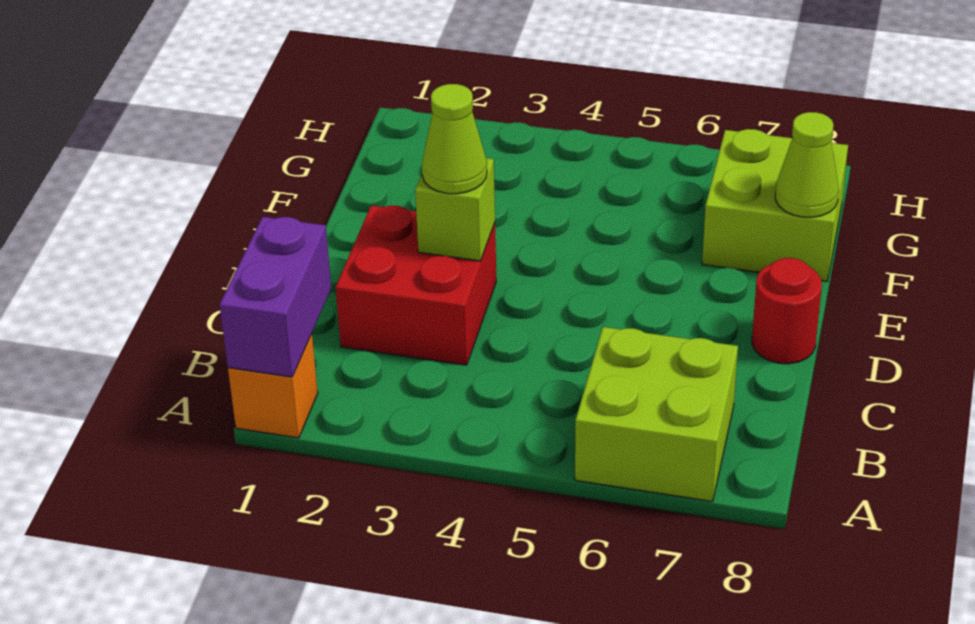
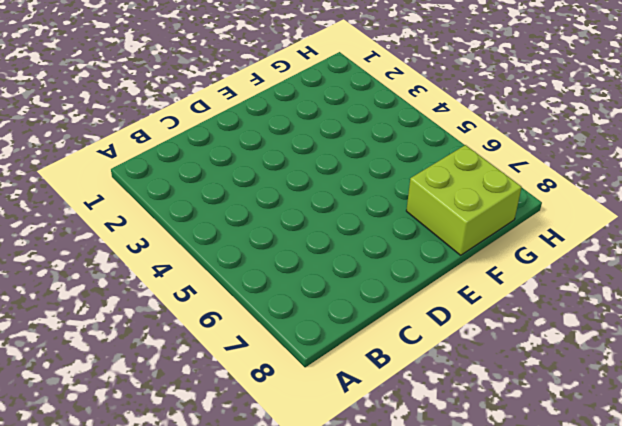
none -> orange brick A1 level 1
none -> lime brick A6:B7 level 1

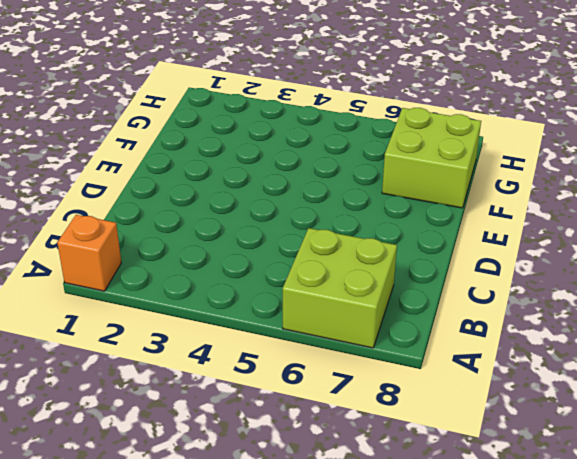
none -> red brick C2:D3 level 1
none -> red round brick D8 level 1

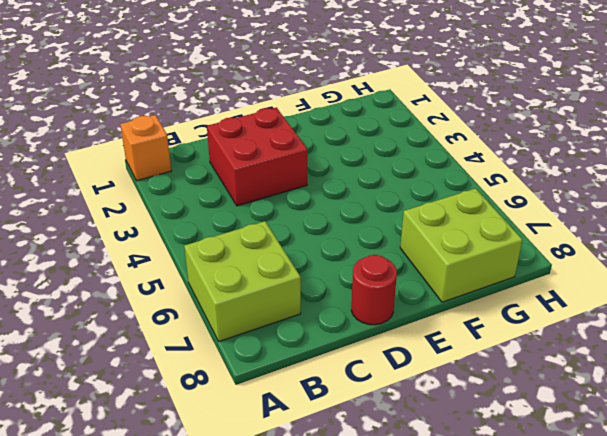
none -> purple brick A1:B1 level 2
none -> lime brick D3 level 2

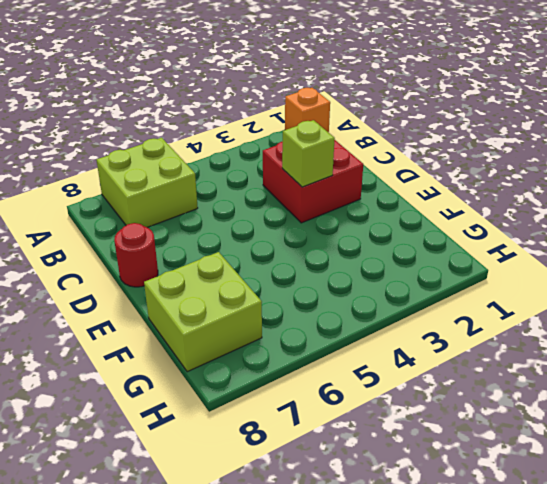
none -> purple brick A1:B1 level 2
none -> lime cone F8 level 2

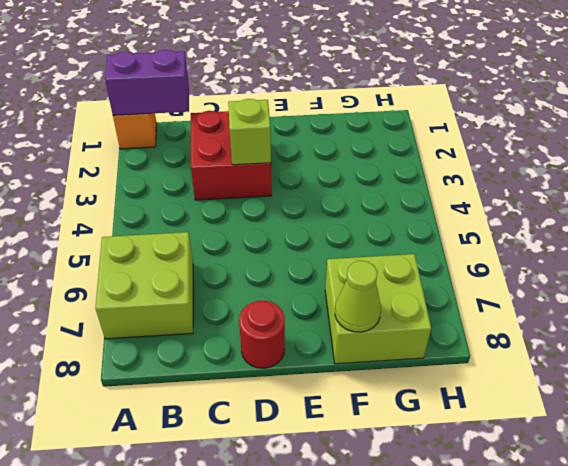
none -> lime cone D3 level 3

